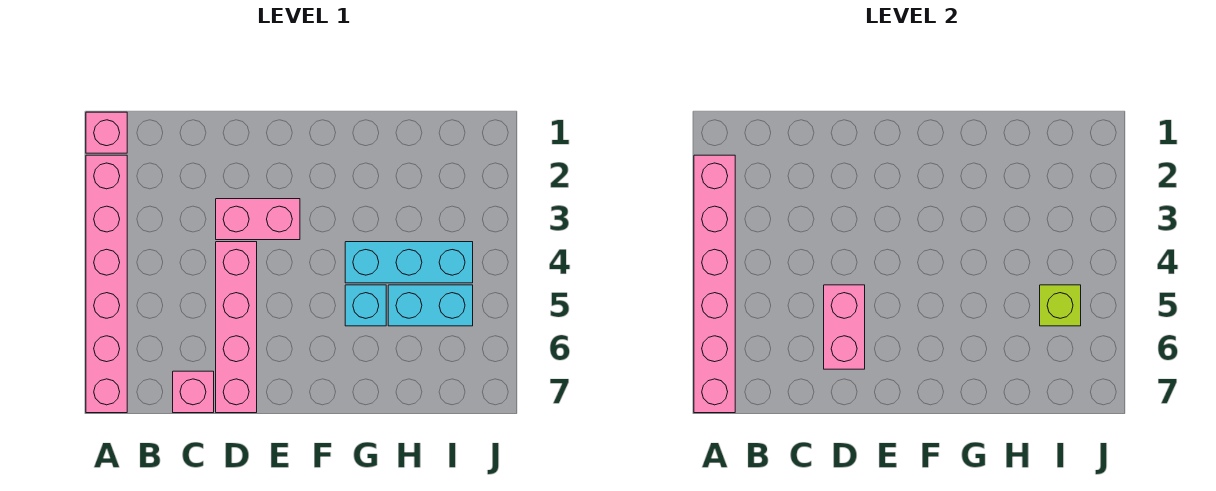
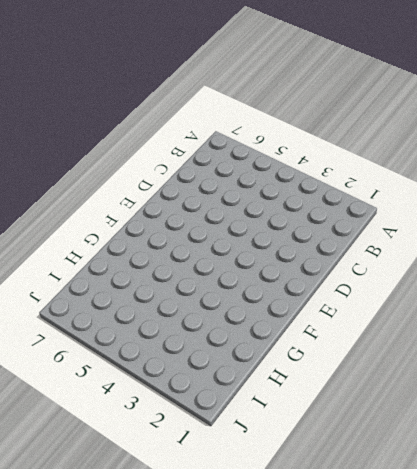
none -> pink brick A1 level 1
none -> pink brick A2:A7 level 1

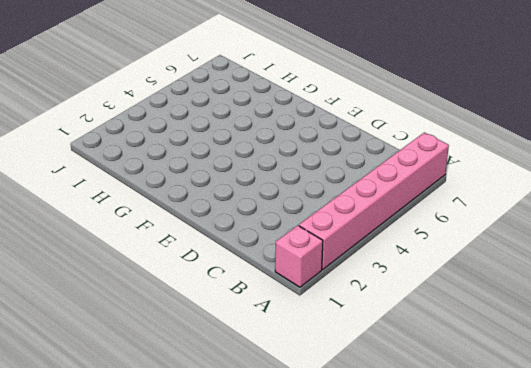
none -> pink brick C7 level 1
none -> pink brick D3:E3 level 1

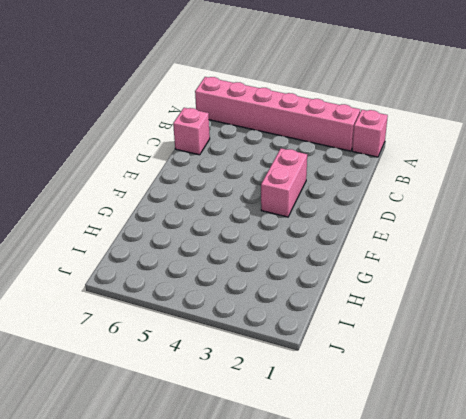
none -> pink brick D4:D7 level 1
none -> cyan brick G4:I4 level 1

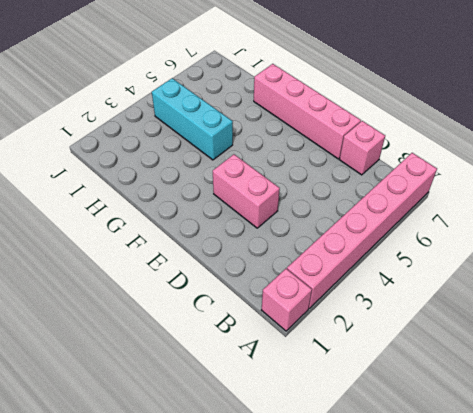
pink brick D7:G7 level 1 -> pink brick D4:D7 level 1
none -> cyan brick G5 level 1
none -> cyan brick H5:I5 level 1

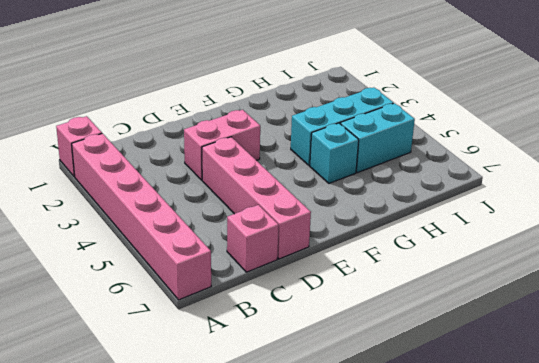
none -> pink brick A2:A7 level 2
none -> pink brick D5:D6 level 2

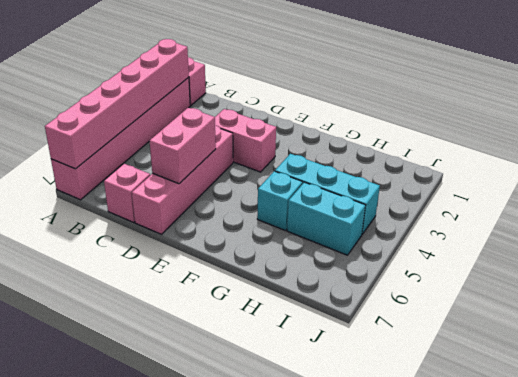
none -> lime brick I5 level 2

